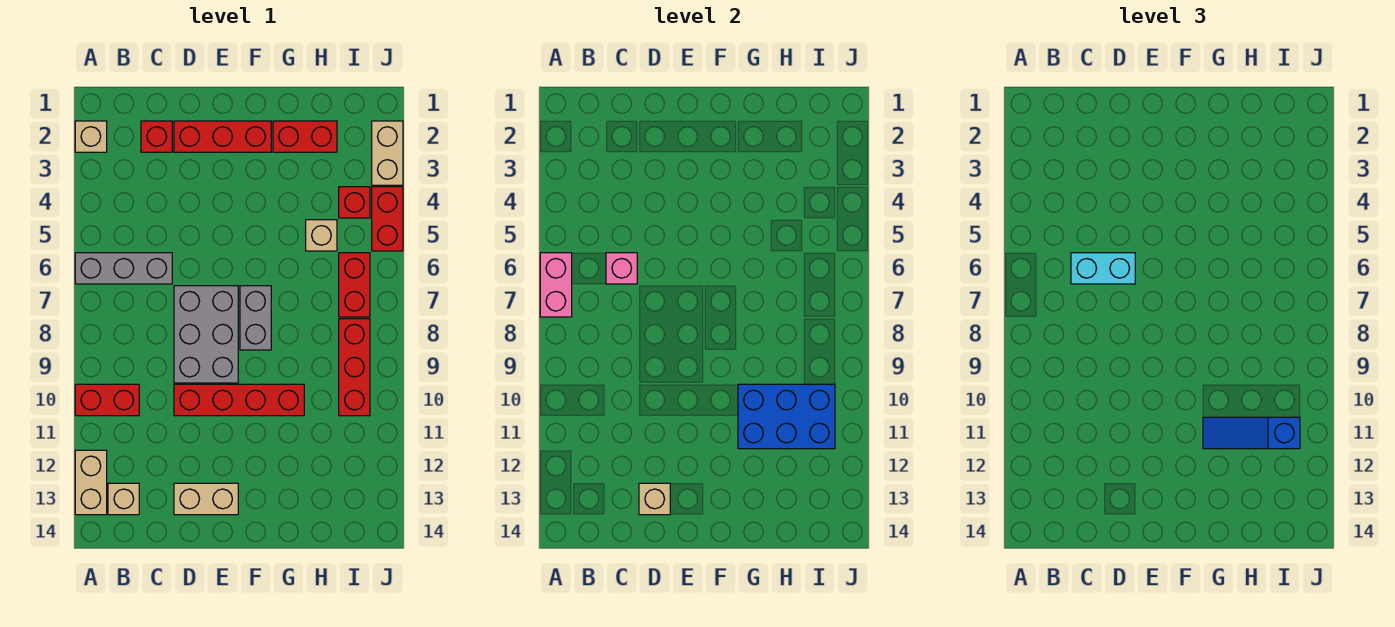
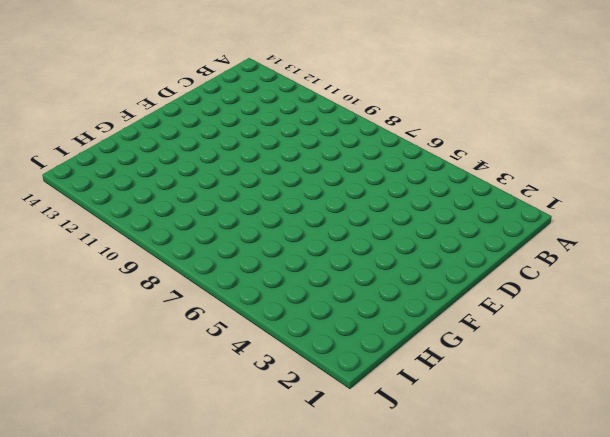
none -> tan brick A2 level 1
none -> grey brick A6:C6 level 1
none -> red brick A10:B10 level 1

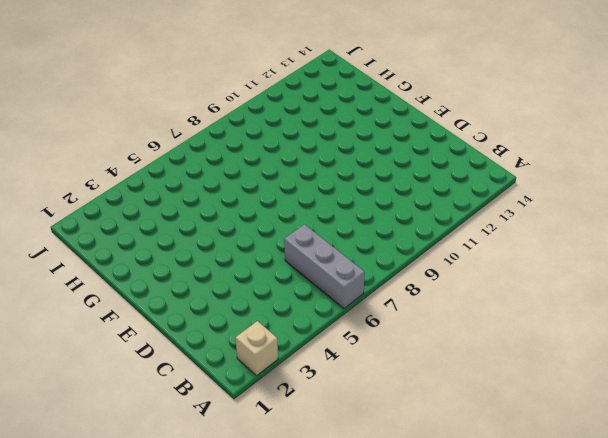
none -> red brick A10:B10 level 1
none -> tan brick A12:A13 level 1
none -> tan brick B13 level 1

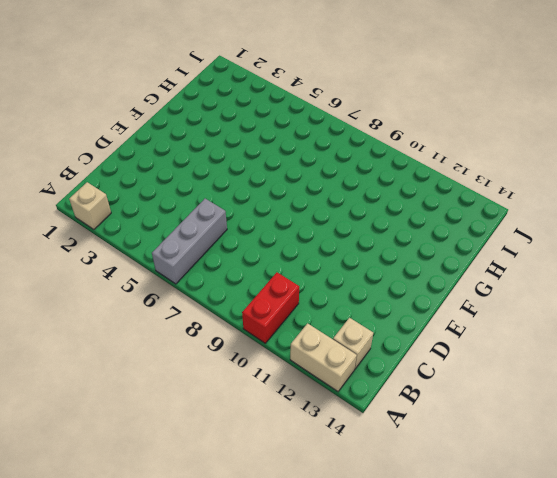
none -> red brick C2 level 1
none -> red brick D2:F2 level 1
none -> grey brick D7:E9 level 1

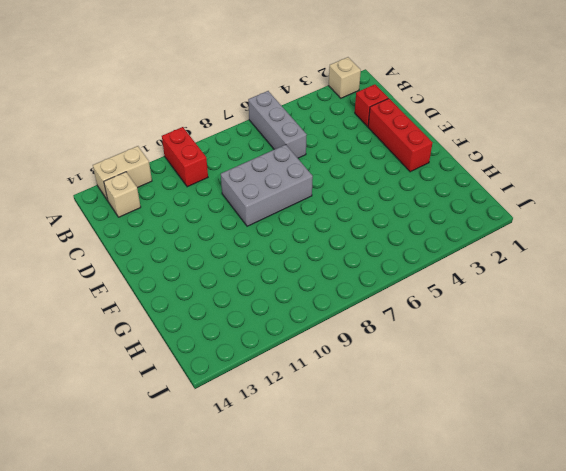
none -> red brick D10:G10 level 1
none -> tan brick D13:E13 level 1
none -> grey brick F7:F8 level 1

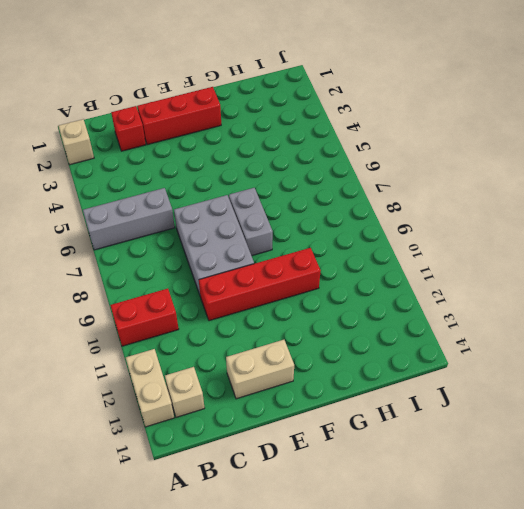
none -> red brick G2:H2 level 1
none -> tan brick H5 level 1
none -> red brick I4 level 1

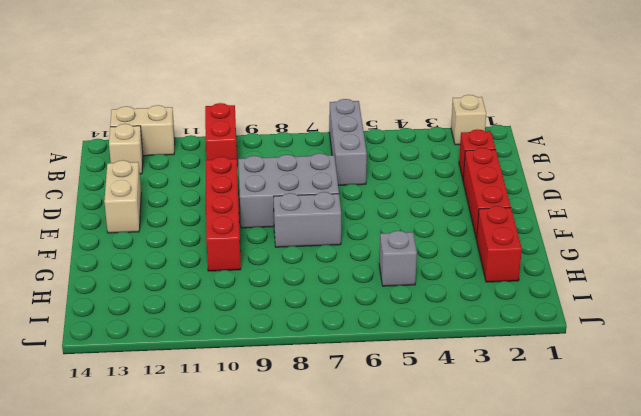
grey brick H5 level 1 -> tan brick H5 level 1
none -> red brick I4 level 1
none -> red brick I6:I7 level 1
none -> red brick I8:I10 level 1

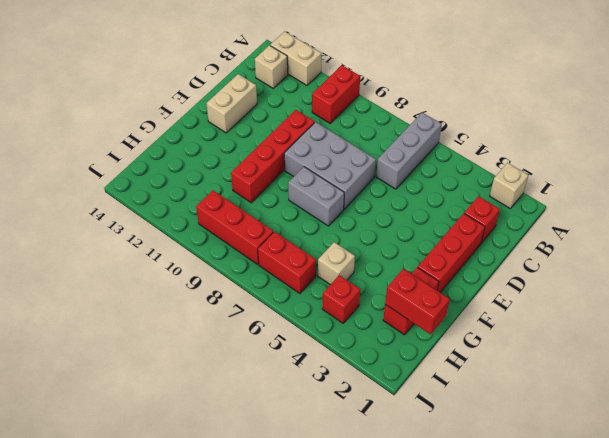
red brick H1:H2 level 2 -> red brick J4:J5 level 1
none -> tan brick J2:J3 level 1
none -> pink brick A6:A7 level 2
none -> pink brick C6 level 2

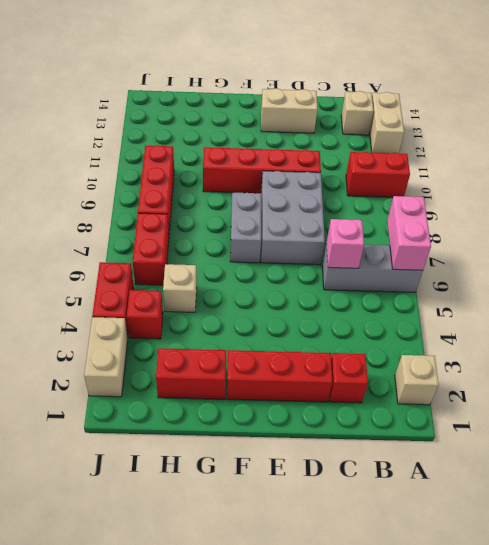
none -> tan brick D13 level 2
none -> blue brick G10:I11 level 2
none -> cyan brick C6:D6 level 3

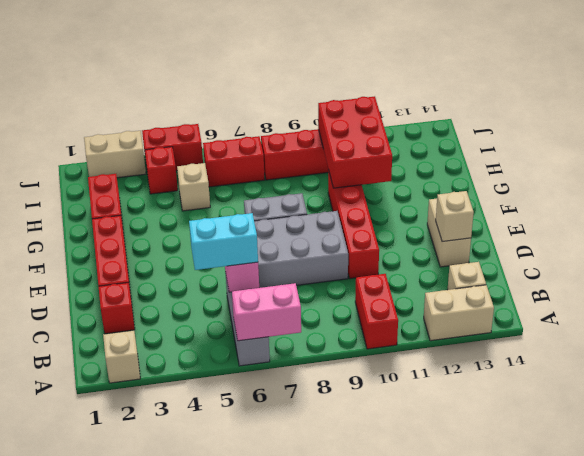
cyan brick C5:C6 level 3 -> cyan brick C6:D6 level 3
red brick G10:I11 level 2 -> blue brick G10:I11 level 2
none -> blue slope G11:I11 level 3 top I

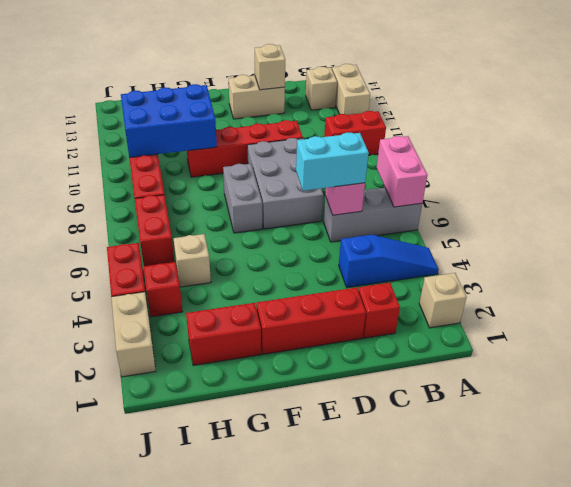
blue slope A4:C4 level 1 top C -> blue slope G11:I11 level 3 top I

